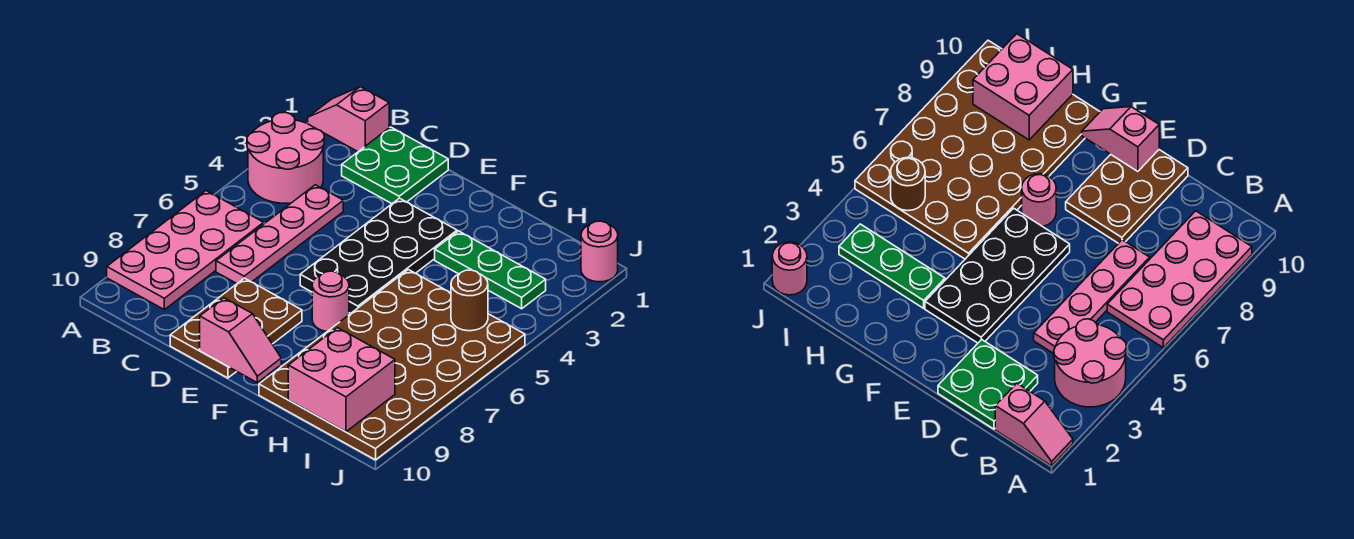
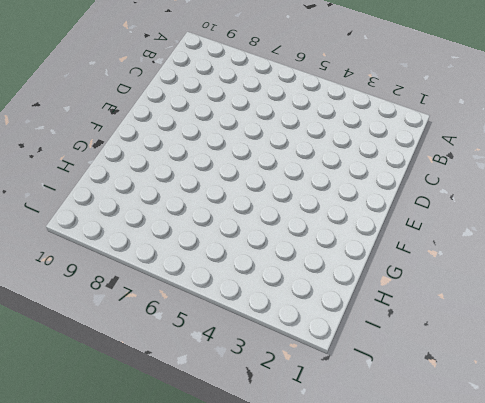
none -> pink slope A1:B1 level 1 top B
none -> pink round brick A3:B4 level 1
none -> pink plate A6:B9 level 1

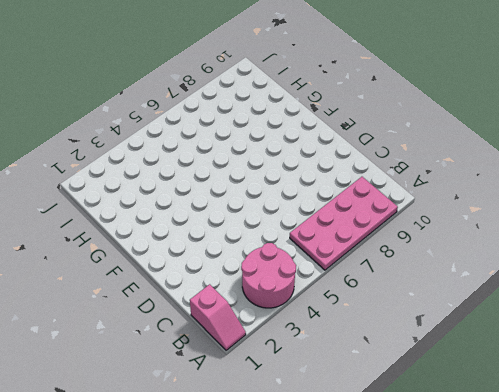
none -> green plate C1:D2 level 1
none -> pink plate C4:C7 level 1
none -> brown plate D8:E10 level 1

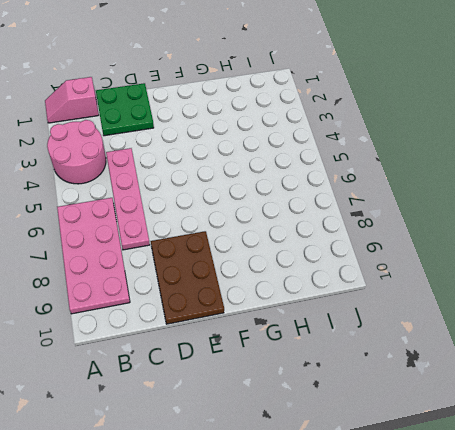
none -> black plate E3:F6 level 1
none -> pink round brick F7 level 1
none -> green plate G3:I3 level 1

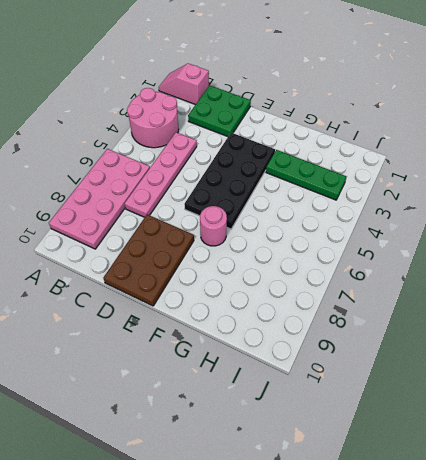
none -> brown plate G5:J10 level 1
none -> pink round brick J1 level 1
none -> pink slope E10:F10 level 2 top E

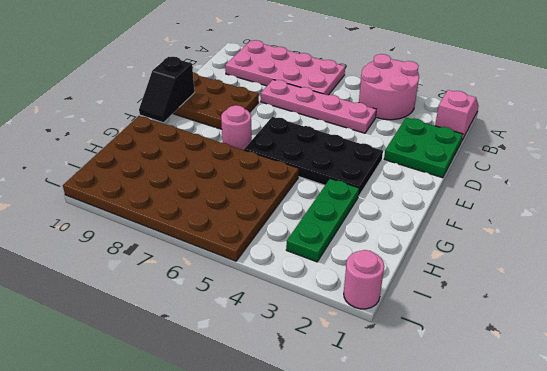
black slope E10:F10 level 2 top E -> pink slope E10:F10 level 2 top E
none -> pink brick H9:I10 level 2
none -> brown round brick I5 level 2

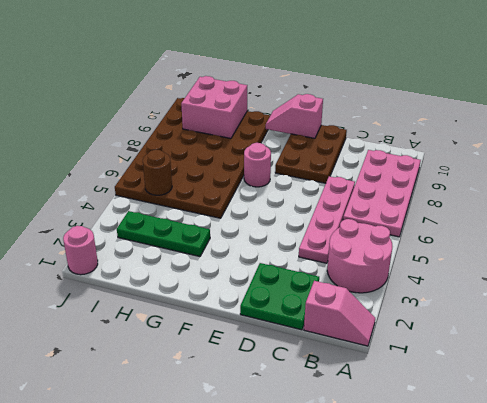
none -> black plate E3:F6 level 1

